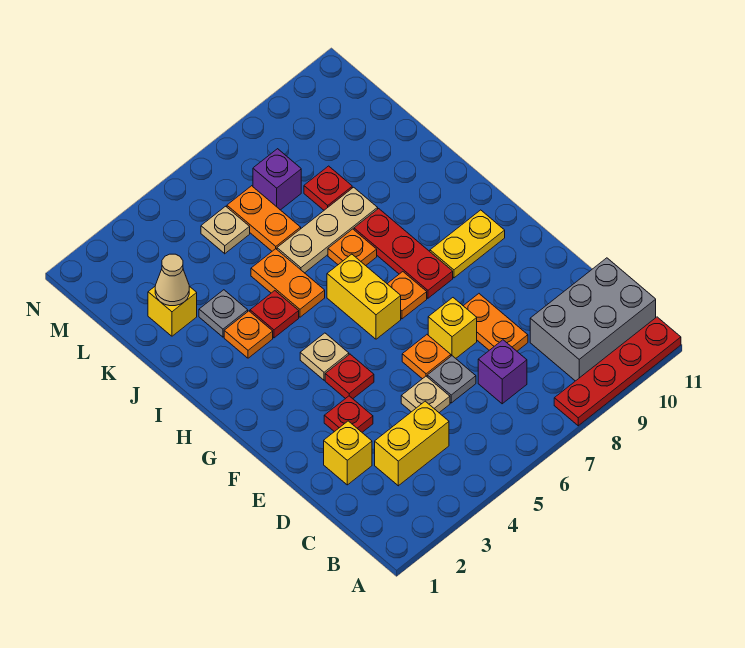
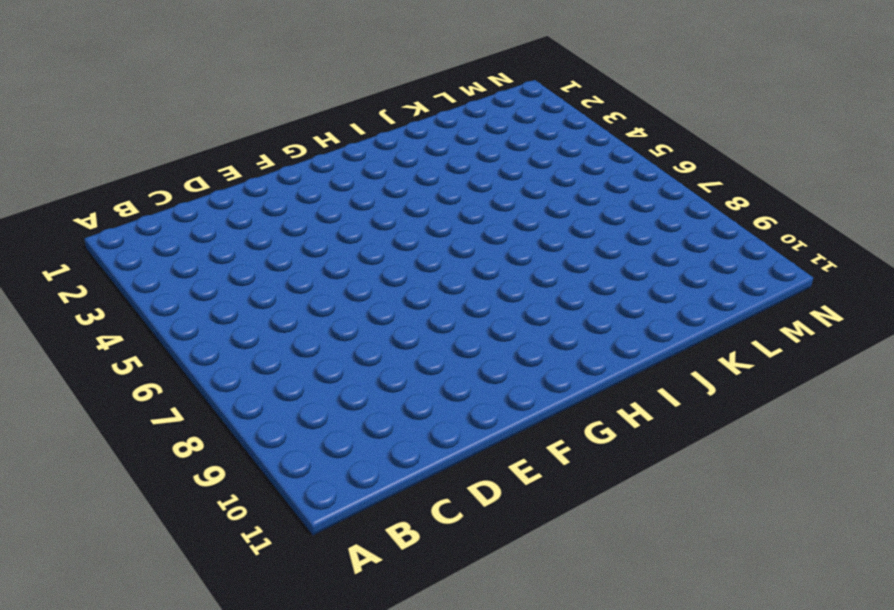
none -> red plate A8:A11 level 1
none -> grey brick B9:C11 level 1
none -> yellow brick C3:C4 level 1

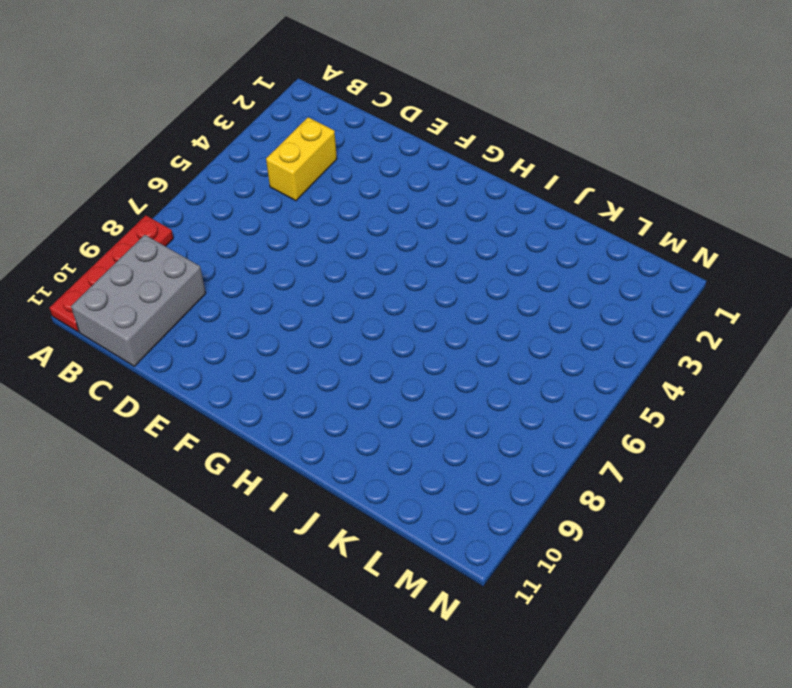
none -> purple brick C7 level 1
none -> yellow brick D2 level 1
none -> tan plate D5 level 1

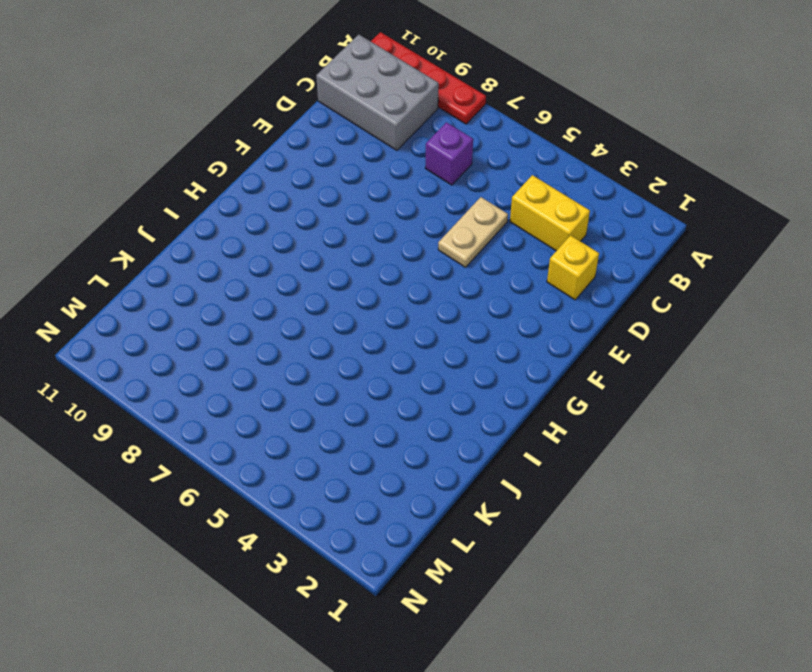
tan plate D5:E5 level 1 -> tan plate D5 level 1
none -> grey plate D6 level 1
none -> orange plate D8:E8 level 1
none -> red plate E3 level 1

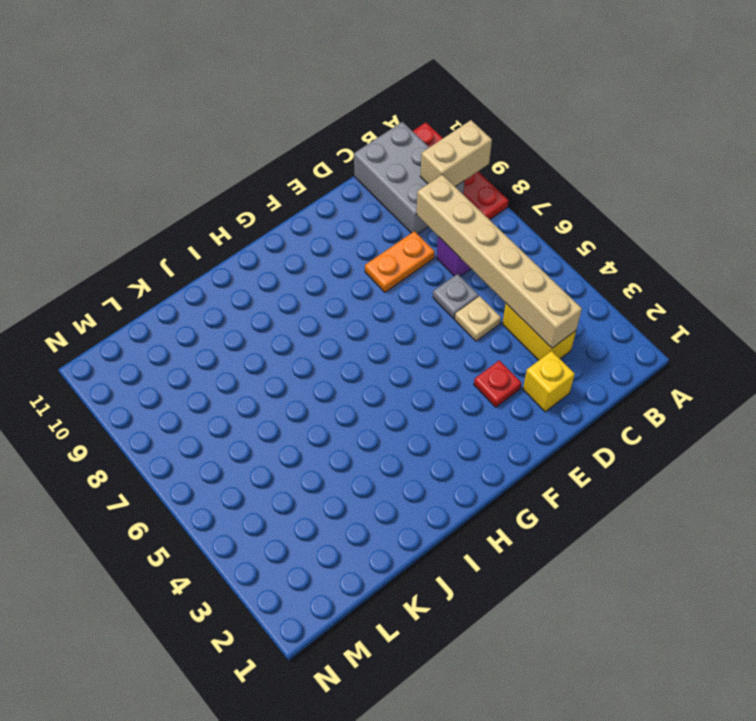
tan brick A9:B9 level 2 -> none
tan brick C3:C8 level 2 -> none
none -> orange plate E6 level 1
none -> yellow brick E7 level 1
none -> red plate F4 level 1

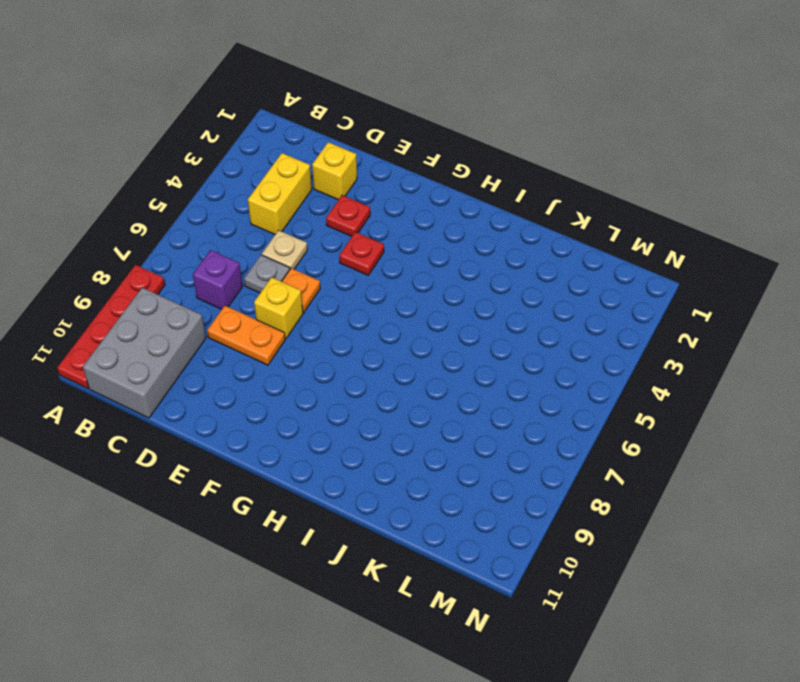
none -> tan plate G4 level 1
none -> yellow brick G6:H6 level 1
none -> orange plate G7 level 1

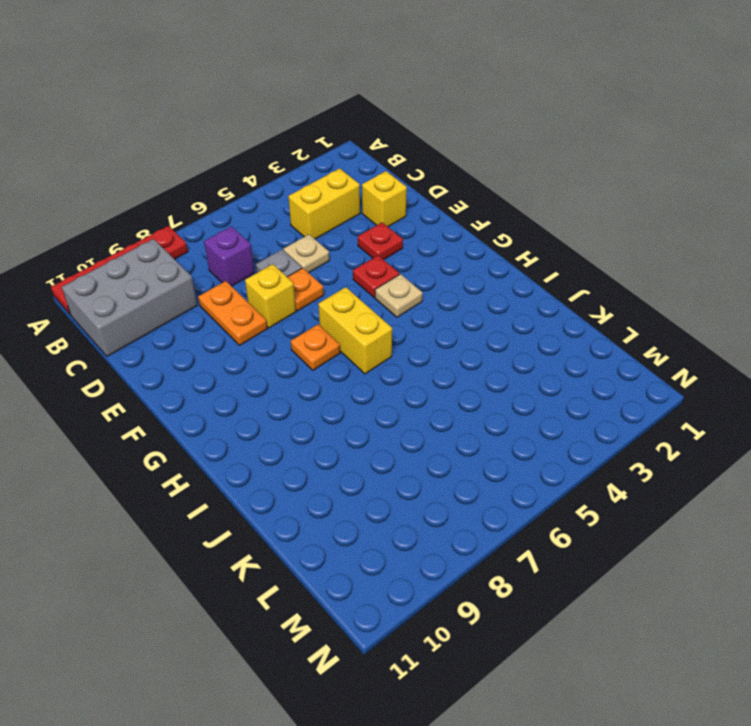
none -> red plate G8:I8 level 1
none -> yellow plate G9:G10 level 1
none -> orange plate I3 level 1

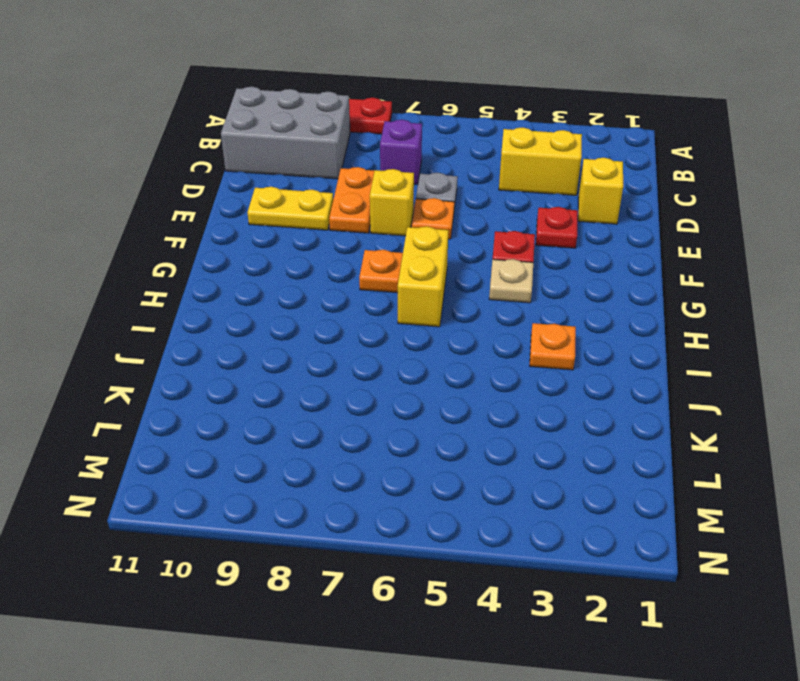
yellow plate E9:E10 level 1 -> yellow plate G9:G10 level 1
none -> tan plate D5 level 1
none -> red plate G8:I8 level 1
none -> red plate I4 level 1

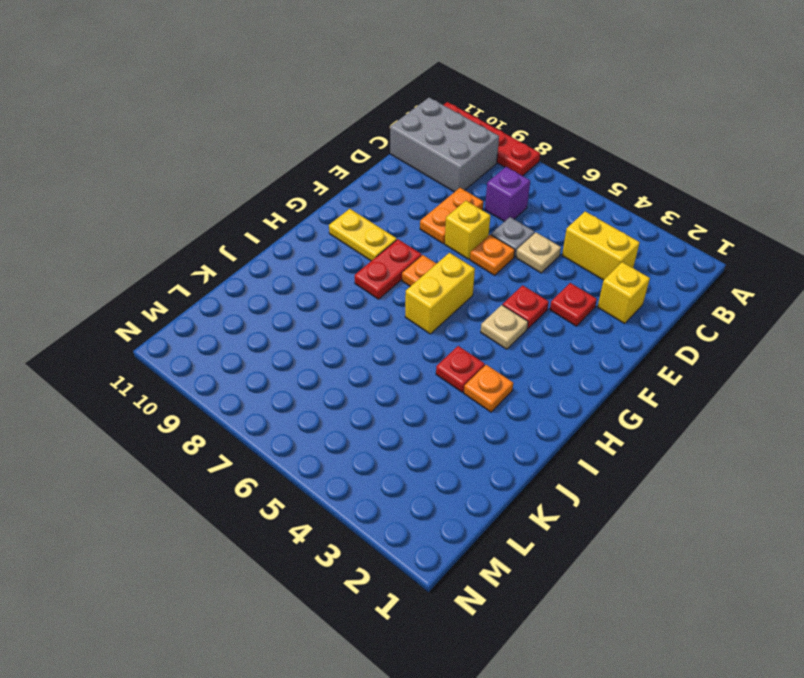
red plate G8:H8 level 1 -> red plate G8:I8 level 1
none -> orange plate I5:J5 level 1
none -> orange plate I7 level 1
none -> grey plate J3 level 1

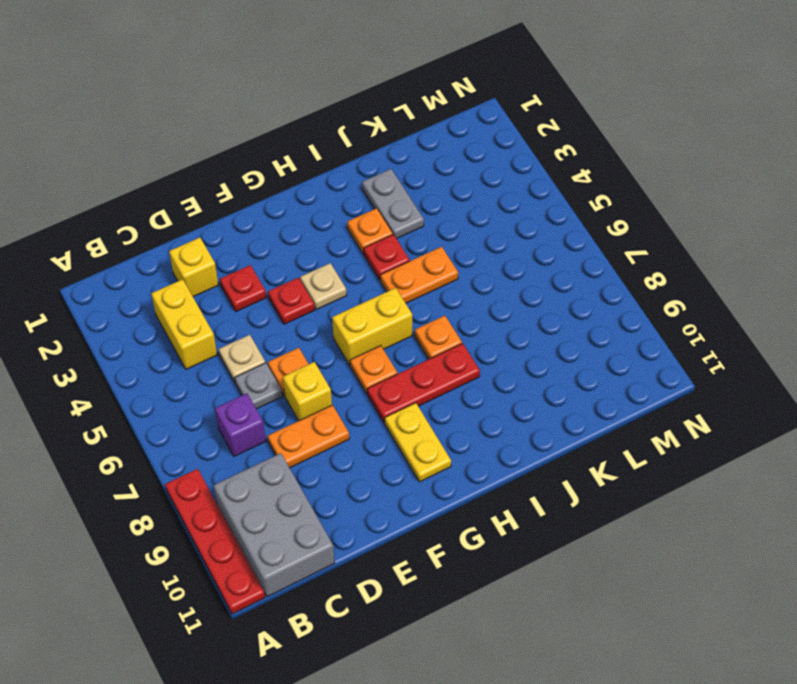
grey plate J2:J3 level 1 -> grey plate J3 level 1
none -> tan plate J6:J8 level 1
none -> yellow brick K2 level 1
none -> orange plate K6:L6 level 1

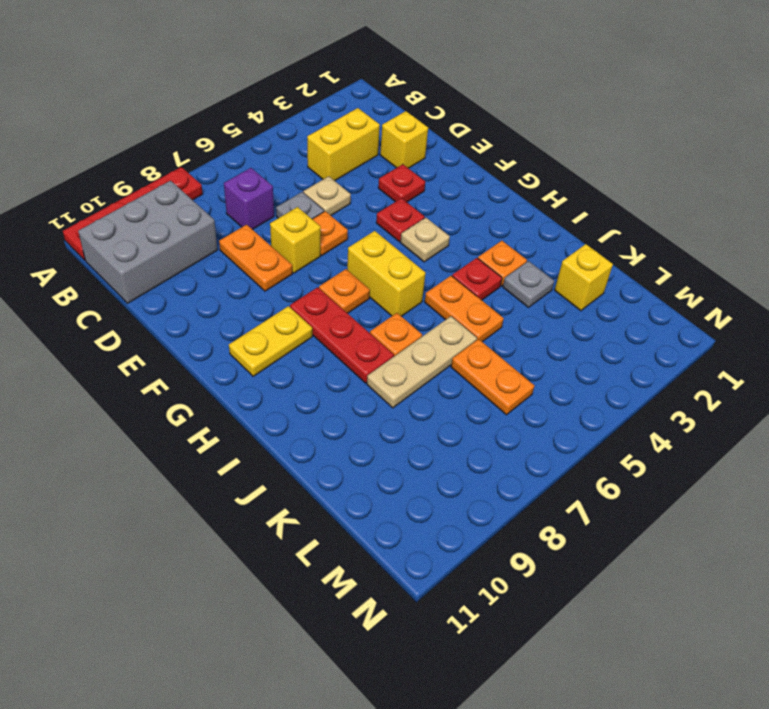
none -> red plate K8 level 1
none -> tan plate L5 level 1
none -> purple brick L7 level 1

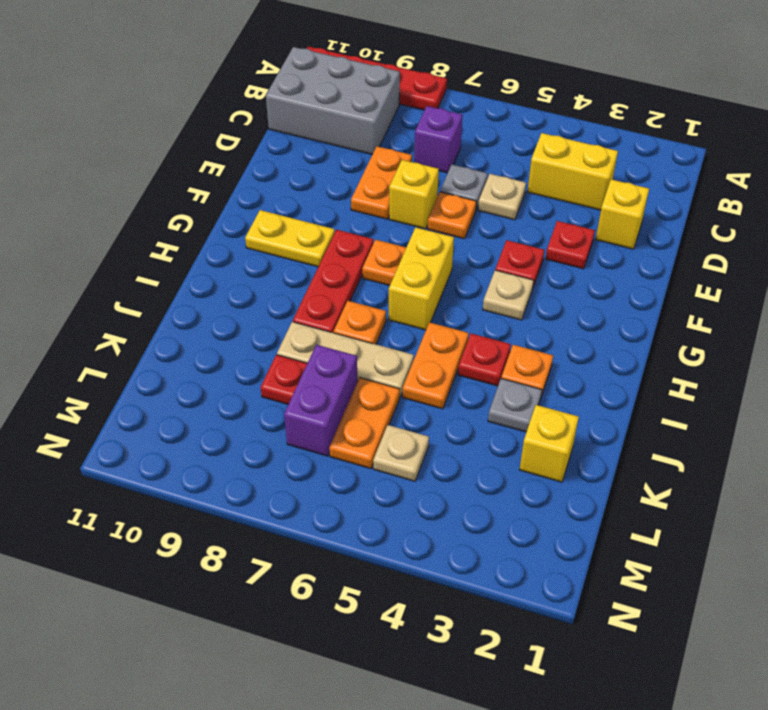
purple brick K7:L7 level 1 -> purple brick L7 level 1
none -> tan cone K2 level 2

